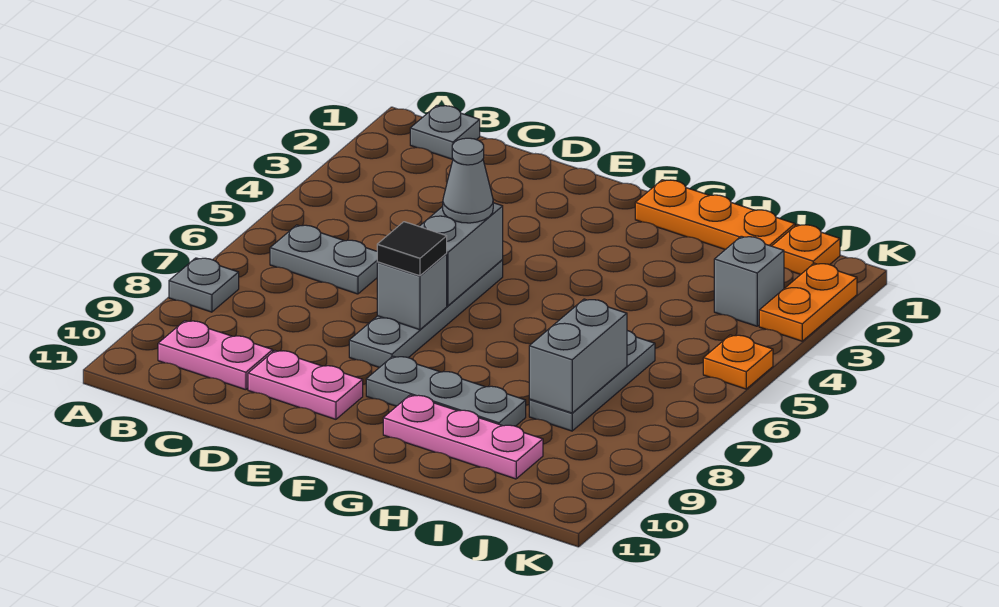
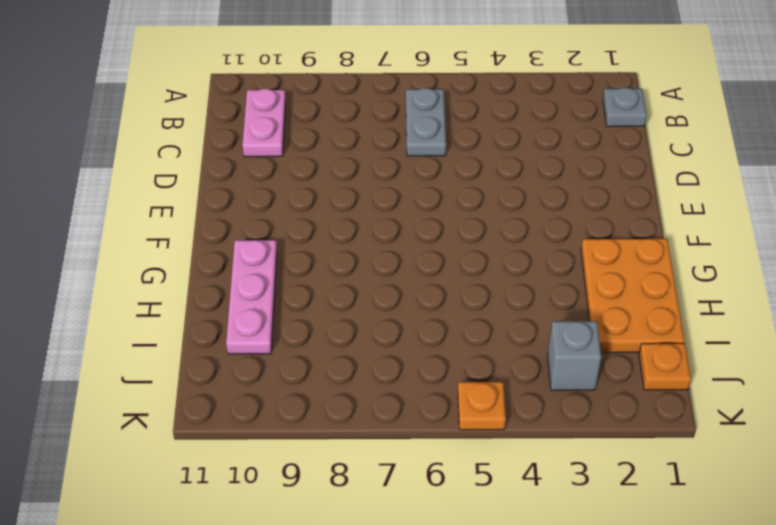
orange plate G1:I2 level 1 -> orange plate G1:I1 level 1
none -> grey plate A8 level 1
none -> pink plate D10:E10 level 1
none -> grey plate E5:E8 level 1

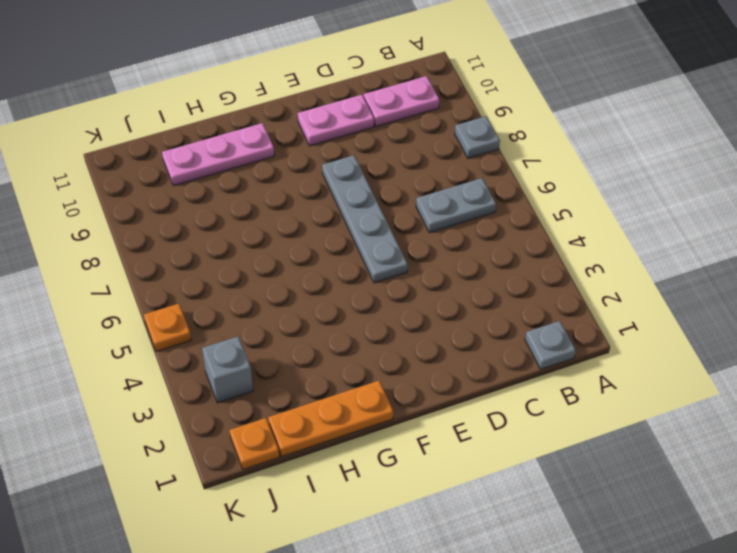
none -> grey plate F9:H9 level 1
none -> grey plate I6:I8 level 1
none -> orange plate K2:K3 level 1

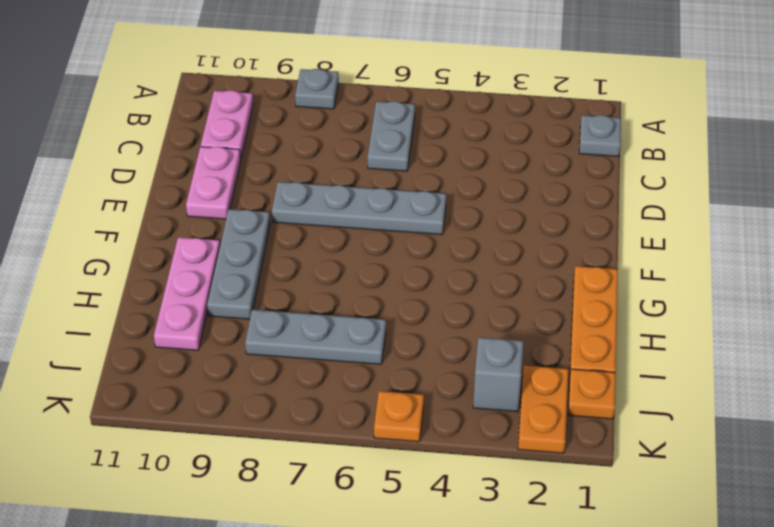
orange plate J2:K2 level 1 -> orange plate K2:K3 level 1
none -> grey brick E5:E6 level 2
none -> grey brick E7 level 2
none -> grey brick I7:I8 level 2

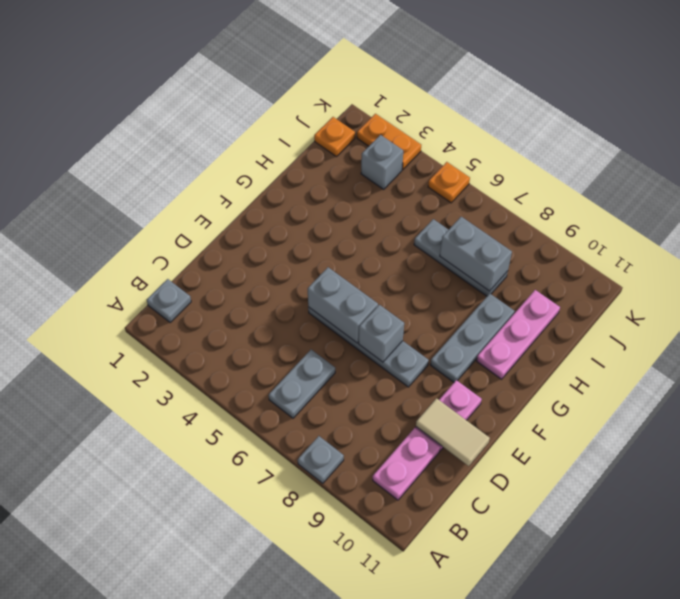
tan tile D10:D11 level 2 -> none
none -> orange plate G1:I1 level 1
none -> grey cone E5 level 3
none -> black tile E7 level 3

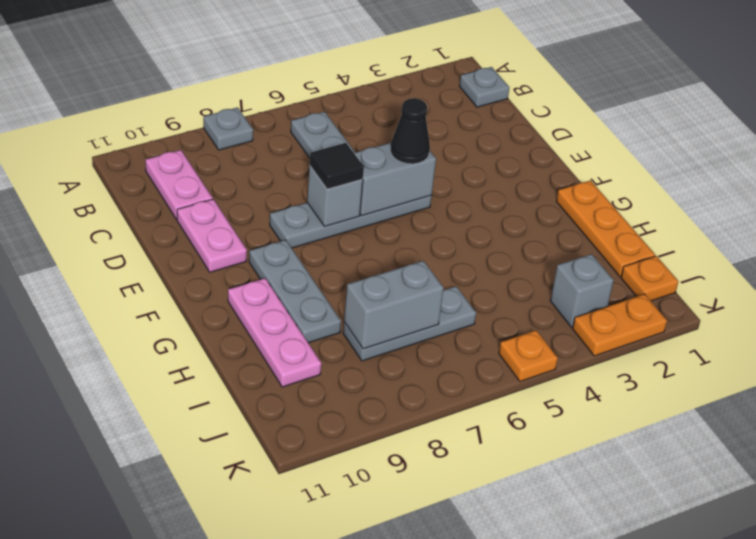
black cone E5 level 3 -> grey cone E5 level 3

